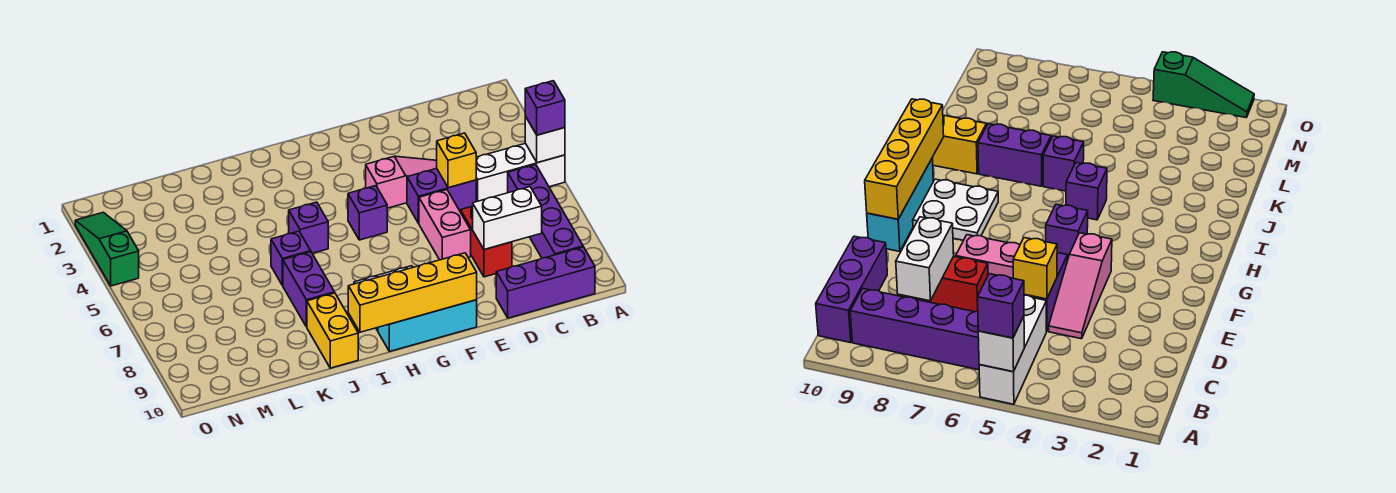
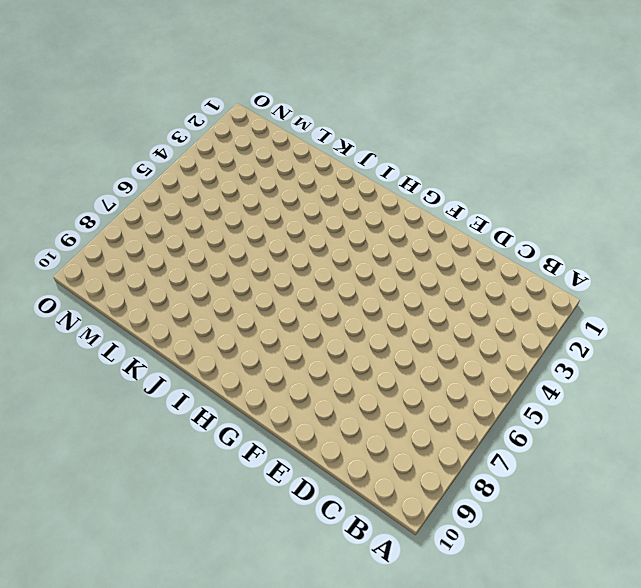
none -> white brick A5:C5 level 1
none -> purple brick B6:B9 level 1
none -> purple brick B10:D10 level 1

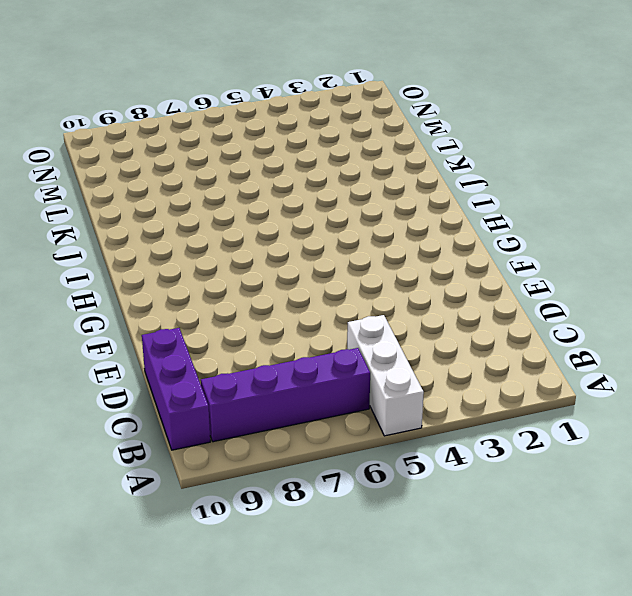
none -> pink slope D4:F4 level 1 top F
none -> purple brick D5:E5 level 1
none -> red brick D7:D8 level 1

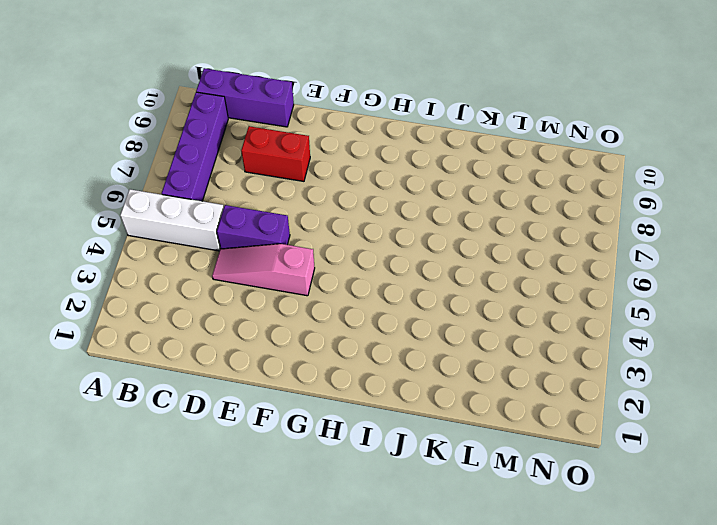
red brick D8:E8 level 1 -> red brick D7:D8 level 1
none -> pink brick E6:E7 level 1
none -> cyan brick F10:H10 level 1
none -> purple brick G5 level 1

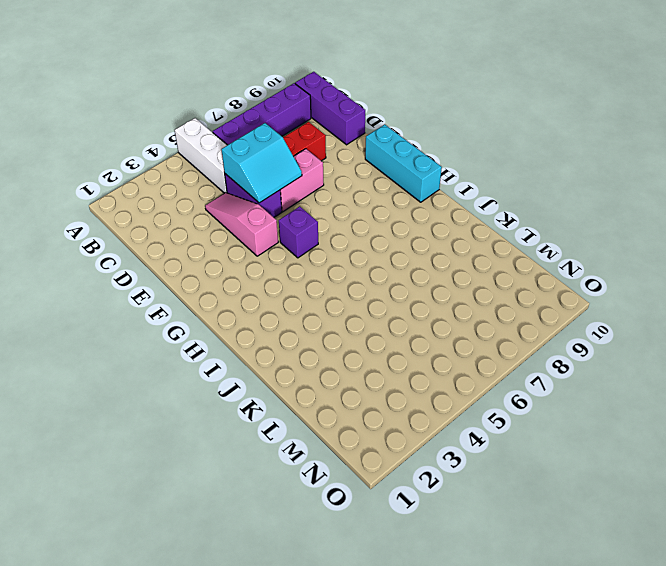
cyan slope D5:E6 level 2 top D -> yellow brick D5 level 2
none -> white plate G8:H9 level 1
none -> purple brick I5 level 1
none -> purple brick J6 level 1

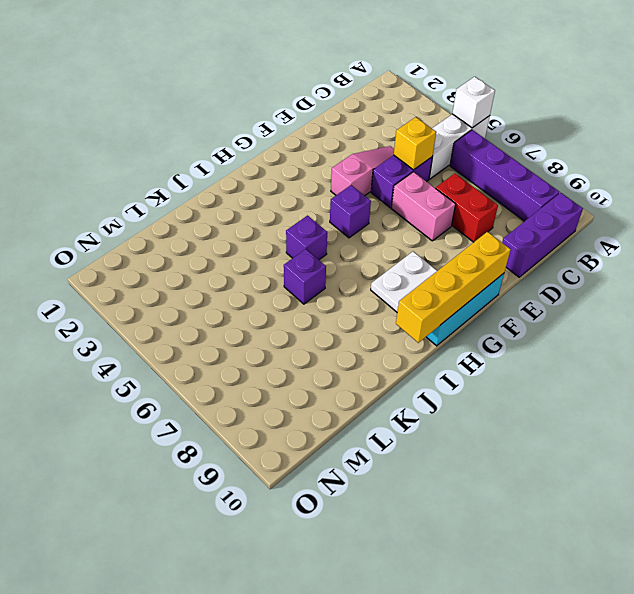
none -> purple brick J7:J8 level 1
none -> yellow brick J9:J10 level 1
none -> green slope O2:O4 level 1 top 4

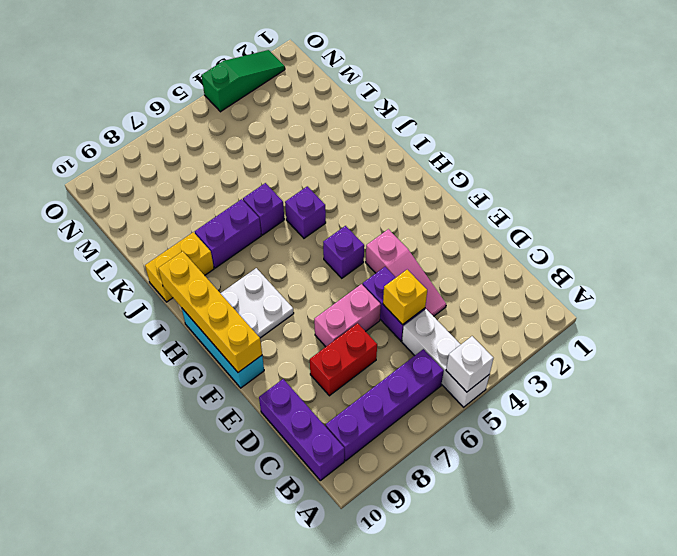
none -> white brick C8:D8 level 2
none -> purple brick A5 level 3

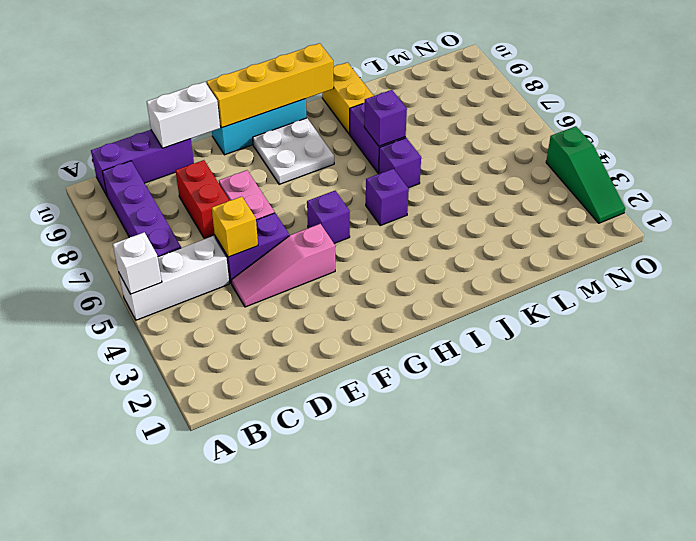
white brick D10:E10 level 2 -> white brick C8:D8 level 2
purple brick J7 level 2 -> purple brick A5 level 3

